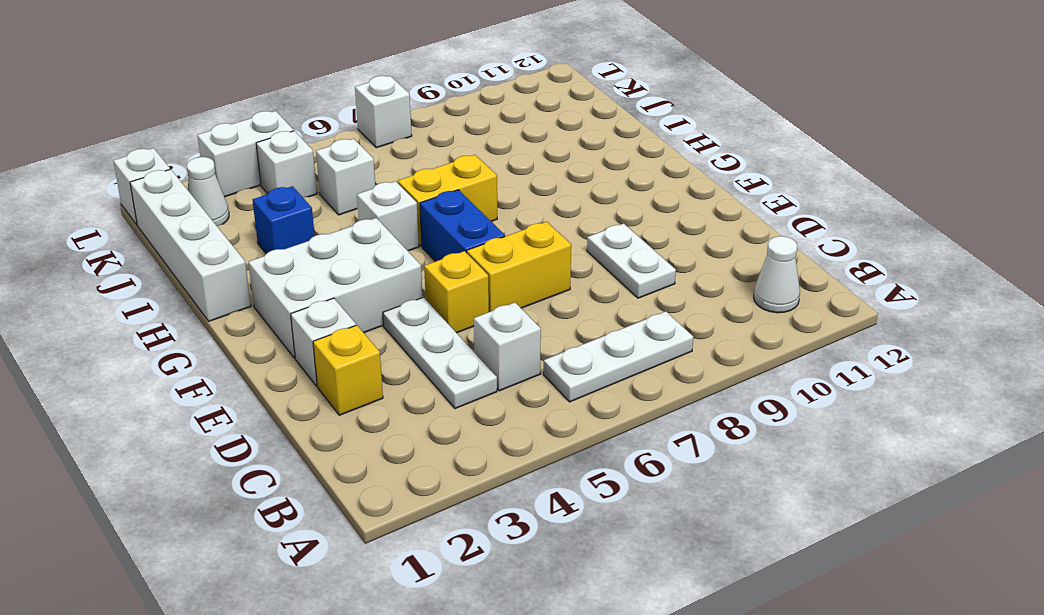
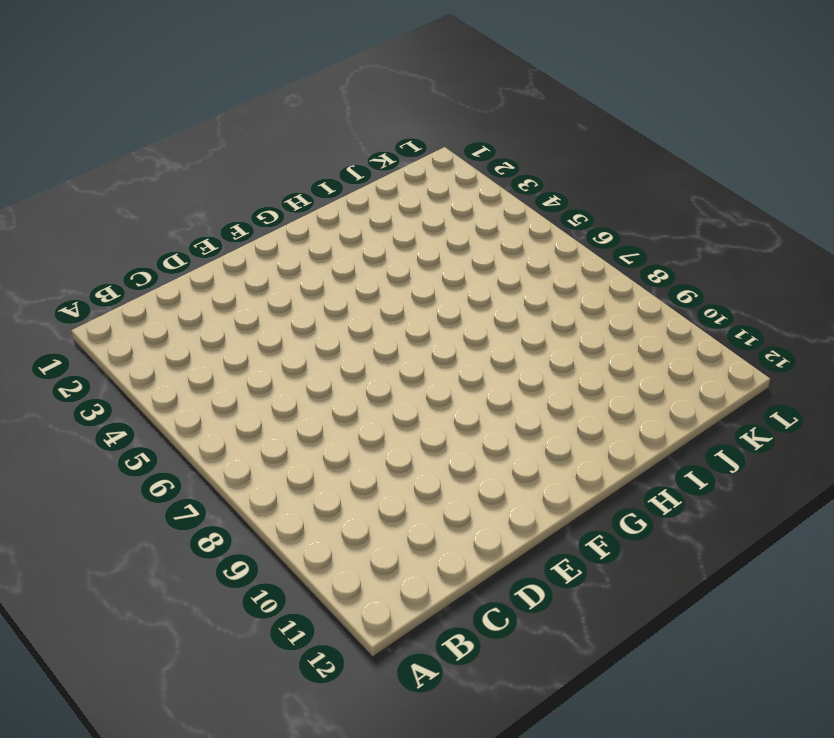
none -> white plate B6:B8 level 1
none -> white cone B11 level 1
none -> white plate C4:E4 level 1

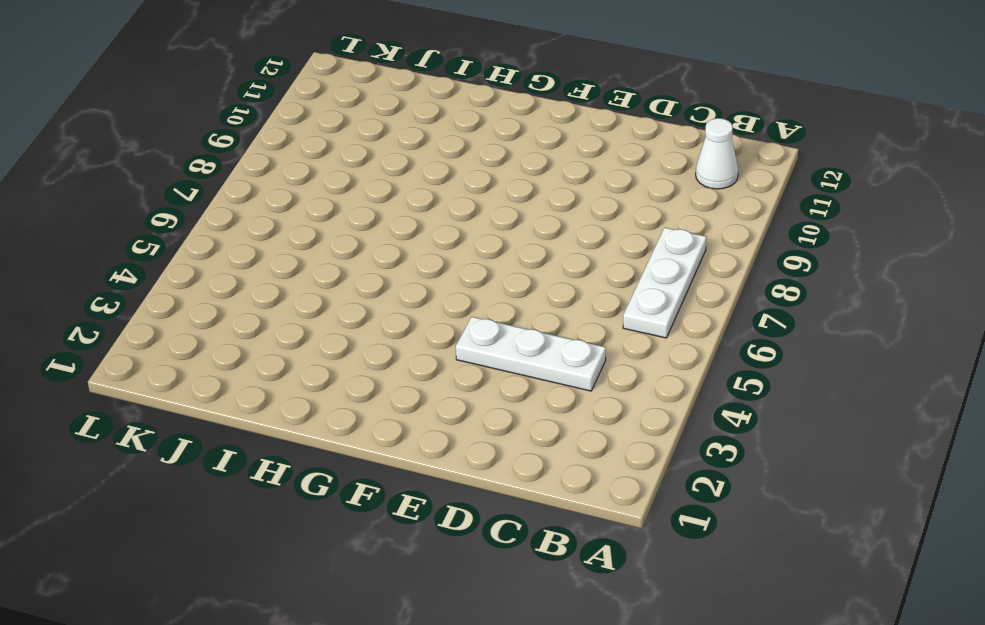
none -> white brick C5 level 1
none -> yellow brick D2 level 1
none -> white plate D9:E9 level 1

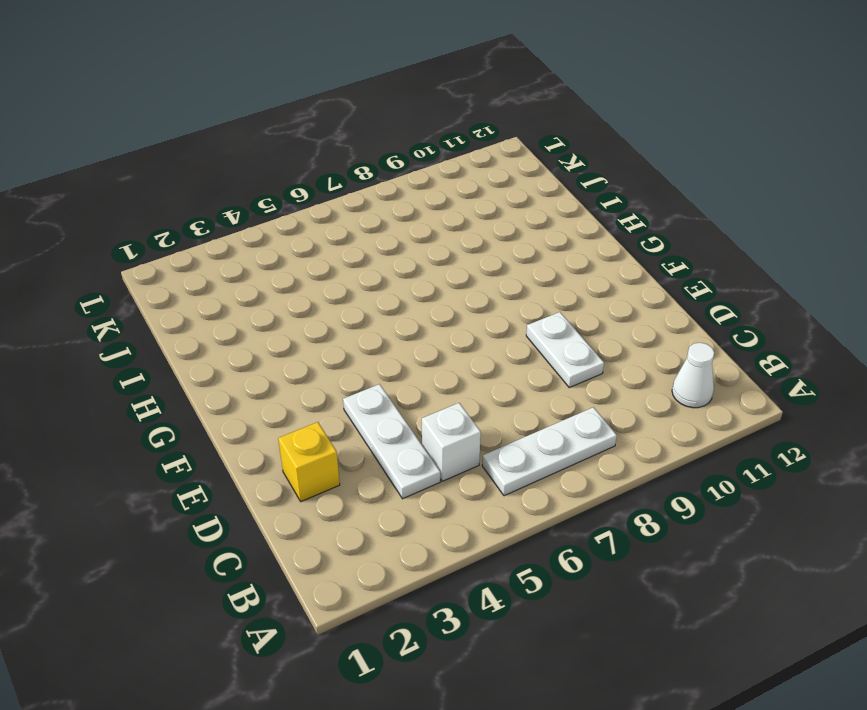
none -> white brick E2 level 1
none -> yellow brick E5 level 1
none -> yellow brick E6:E7 level 1

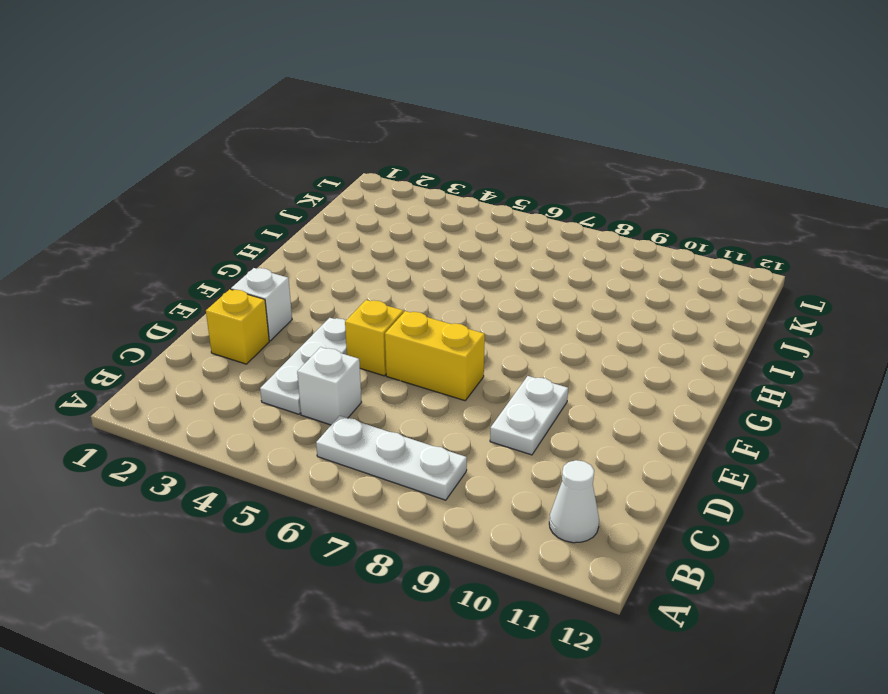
none -> white brick F2:G4 level 1
none -> blue brick F6:G6 level 1
none -> white brick H1:K1 level 1

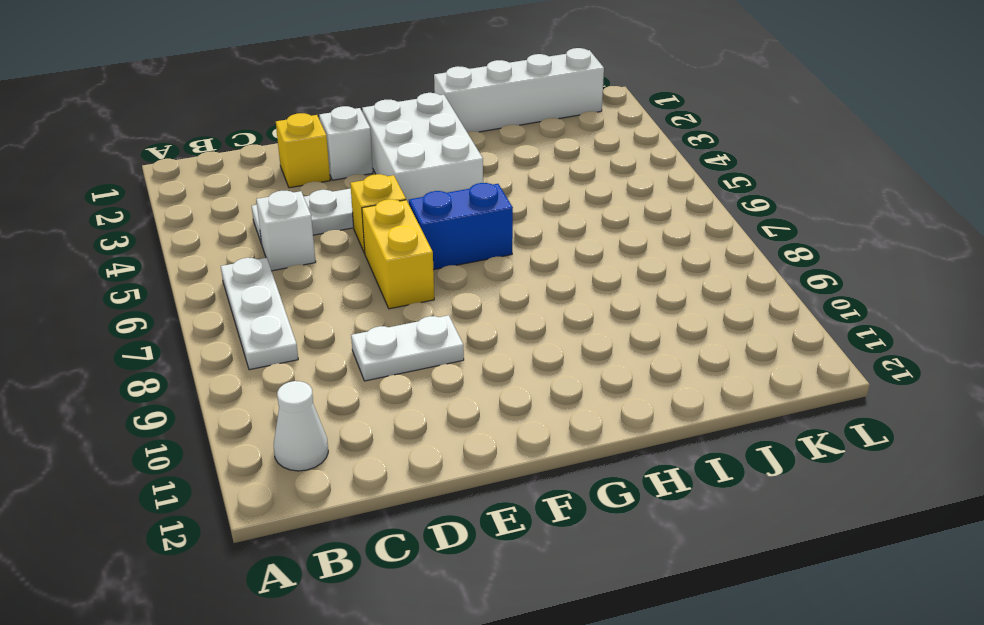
none -> white brick H5 level 1
none -> yellow brick H6:H7 level 1
none -> blue brick I3 level 1

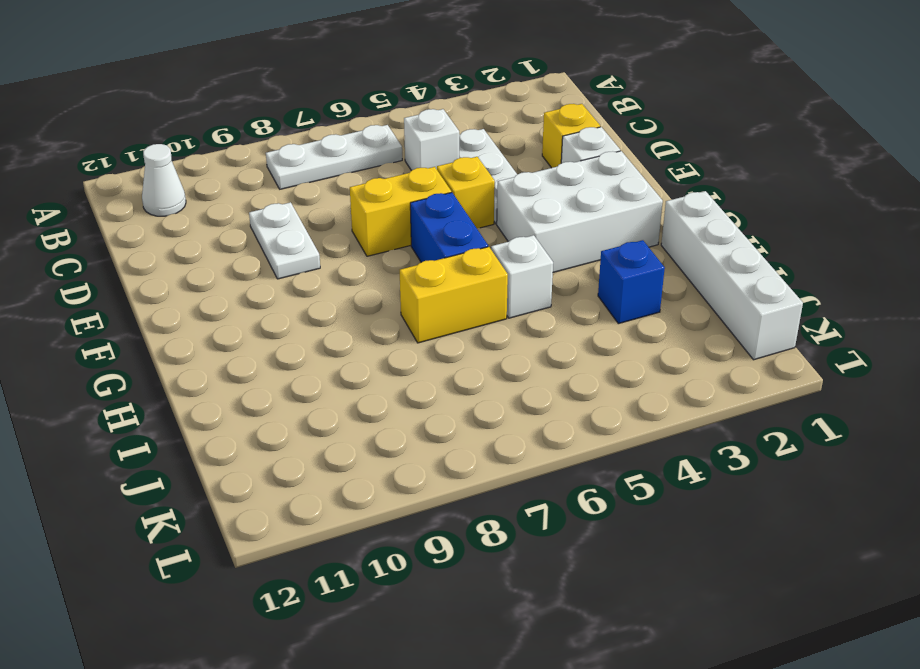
none -> white brick J5 level 1
none -> white cone K2 level 1
none -> white brick K4 level 1

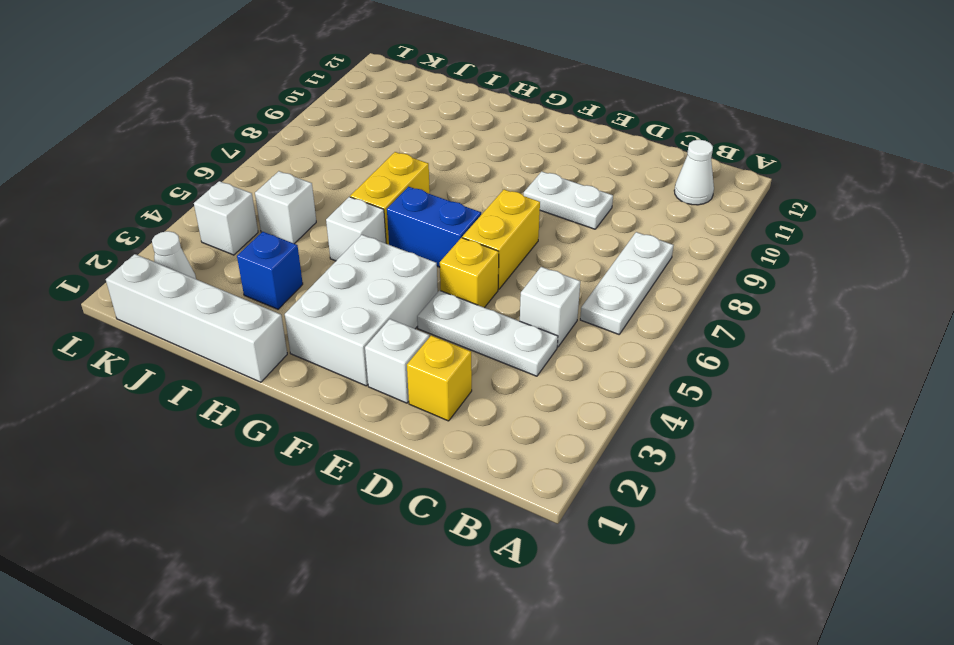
none -> white brick L1 level 1
none -> white brick L3:L4 level 1
none -> white brick L7 level 1

